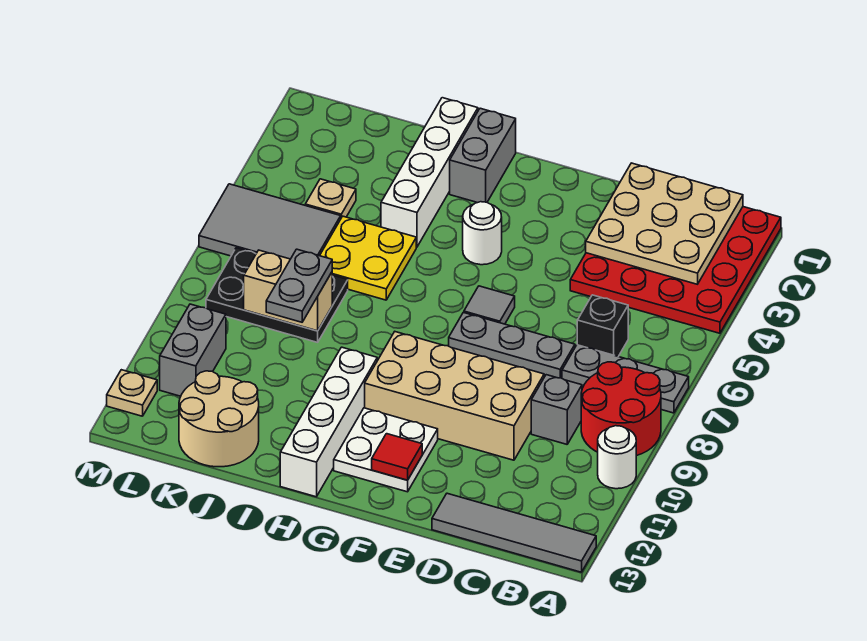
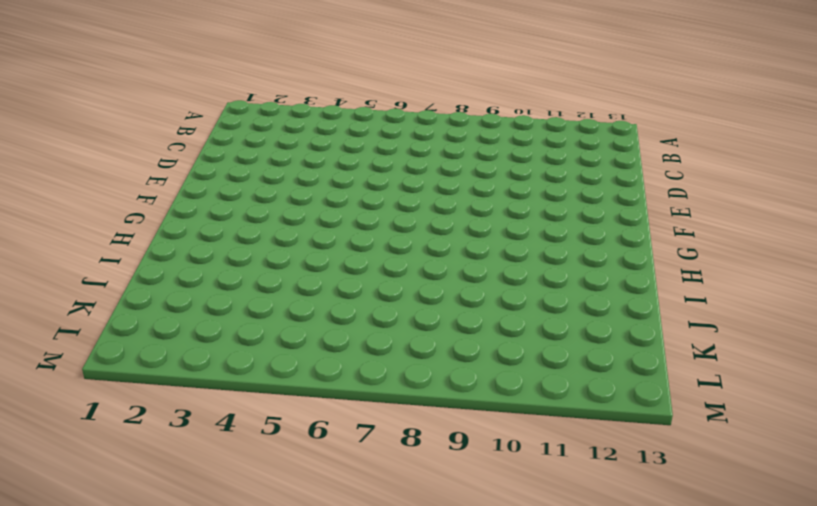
none -> red plate A1:D4 level 1
none -> grey plate A7:C7 level 1
none -> red round brick A8:B9 level 1

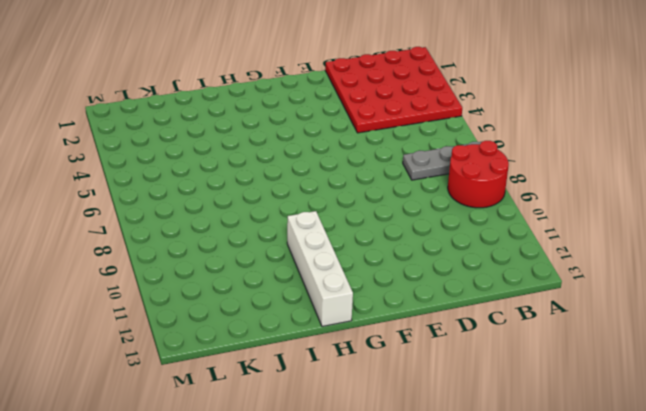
none -> white round brick A10 level 1
none -> grey tile A13:D13 level 1
none -> black brick C6 level 1

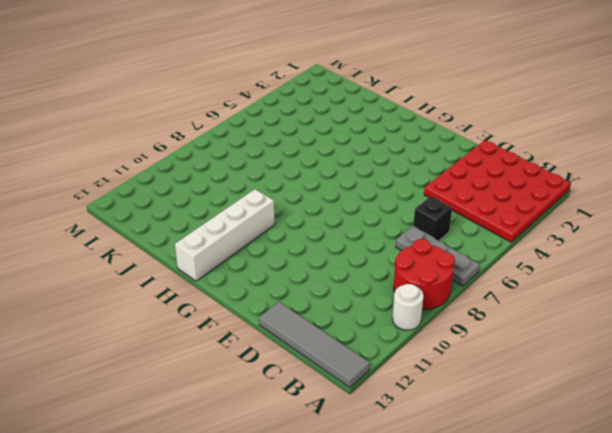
none -> grey brick C9 level 1
none -> grey plate D7:F7 level 1
none -> tan brick D9:G10 level 1

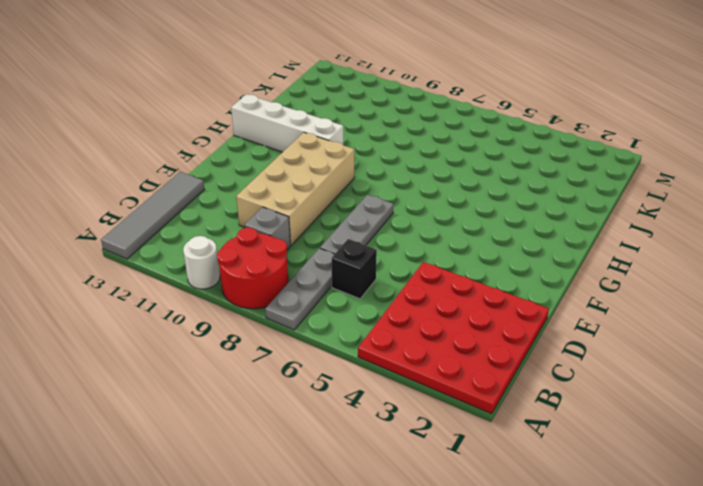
none -> grey tile F6 level 1
none -> white plate F11:G12 level 1
none -> white round brick G4 level 1

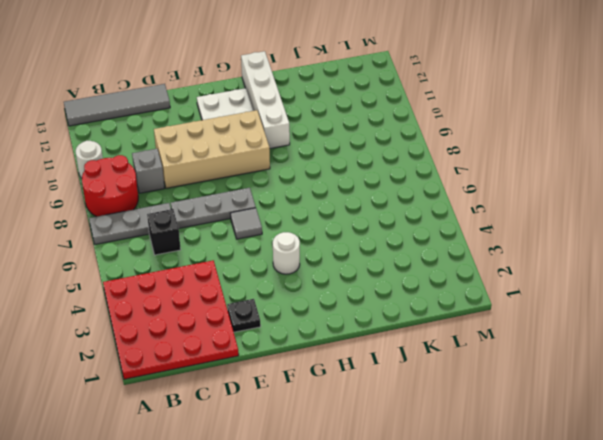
black plate E2 level 1 -> none
none -> grey brick H1:H2 level 1
none -> white brick I1:I4 level 1
none -> yellow plate I5:J6 level 1

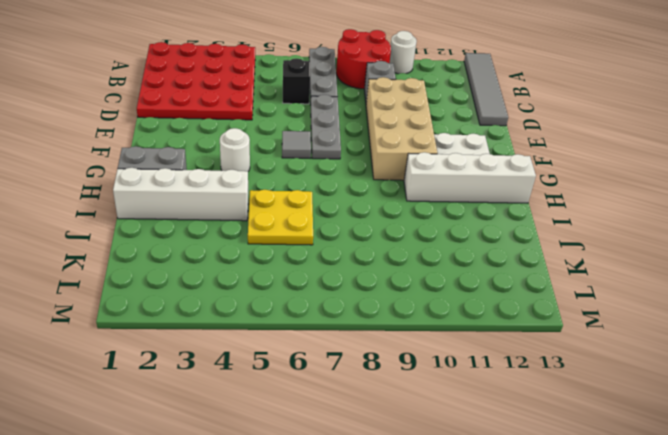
none -> black plate J7:L8 level 1
none -> tan round brick J12:K13 level 1
none -> tan plate K4 level 1

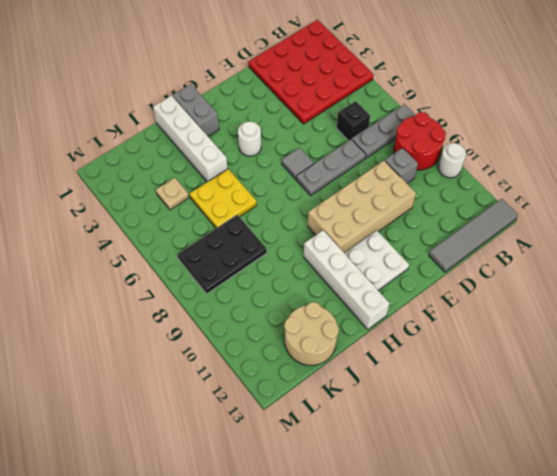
none -> grey tile K5:M6 level 1
none -> grey brick L10:L11 level 1
none -> tan plate M12 level 1

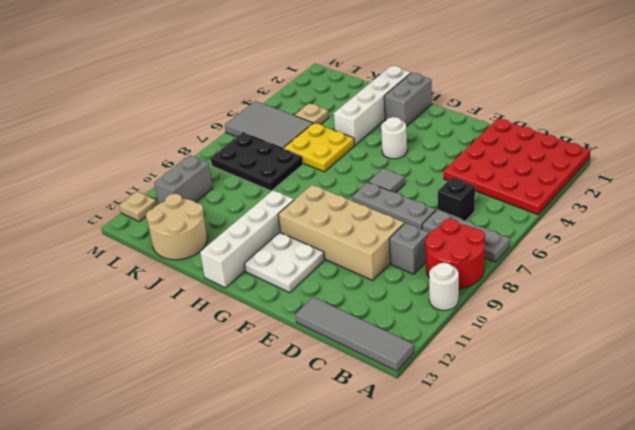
none -> tan plate B1:D3 level 2
none -> red tile F12 level 2
none -> tan brick J8:K8 level 2

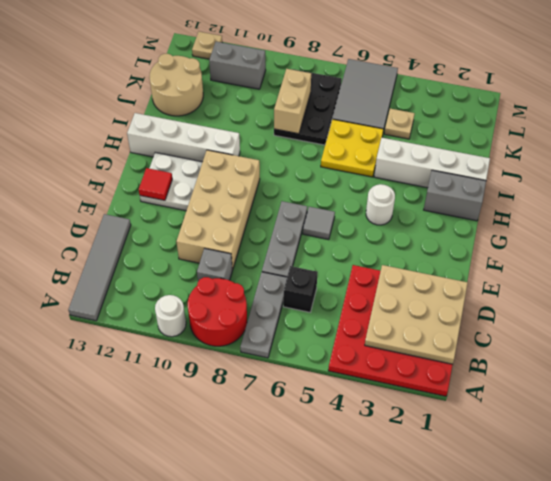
none -> grey plate J8:J9 level 3

